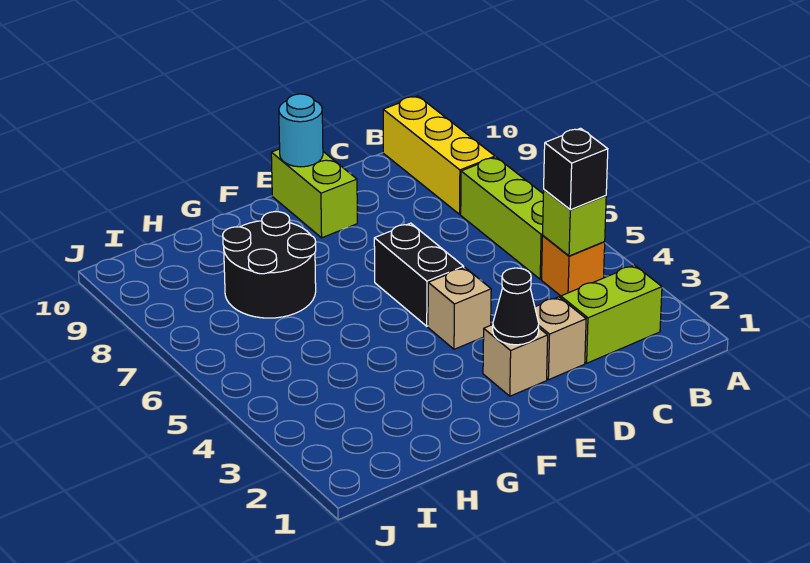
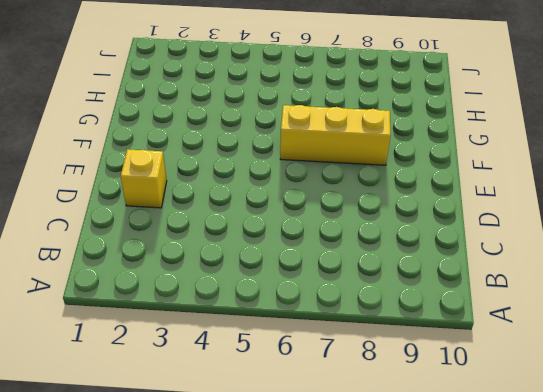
yellow brick D2 level 1 -> tan brick D2 level 1
yellow brick F6:F8 level 1 -> yellow brick B8:B10 level 1
none -> lime brick B2:C2 level 1
none -> orange brick B4 level 1
none -> lime brick B5:B7 level 1

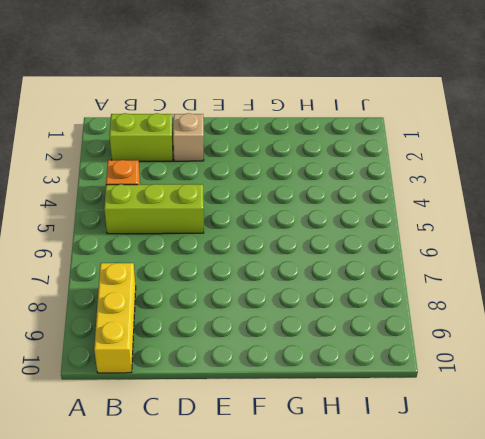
lime brick B5:D5 level 1 -> lime brick B5:B7 level 1
none -> tan brick E2 level 1
none -> tan brick E4 level 1
none -> black brick E5:E6 level 1

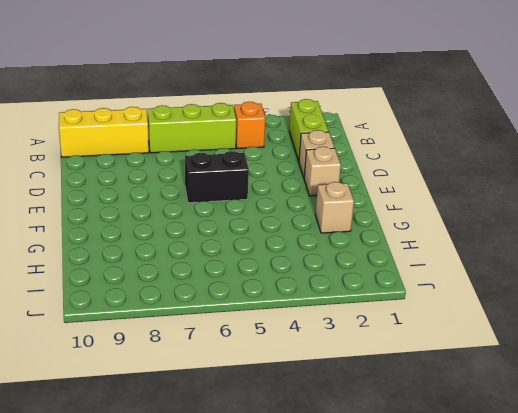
tan brick G2 level 1 -> tan brick E4 level 1
none -> lime brick E9:E10 level 1
none -> black round brick G7:H8 level 1
none -> lime brick B4 level 2

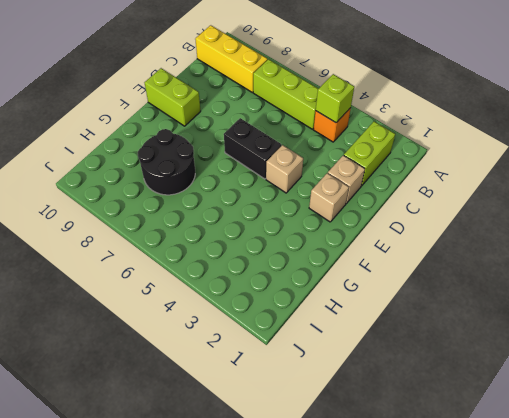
none -> black cone E2 level 2
none -> cyan round brick E10 level 2
none -> black brick B4 level 3

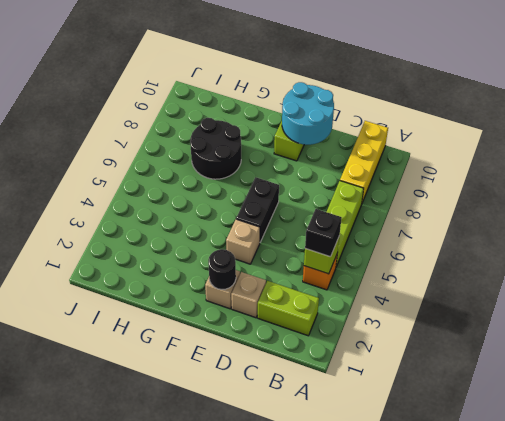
cyan round brick D9:E10 level 2 -> cyan round brick E10 level 2
black round brick E2 level 2 -> black cone E2 level 2

